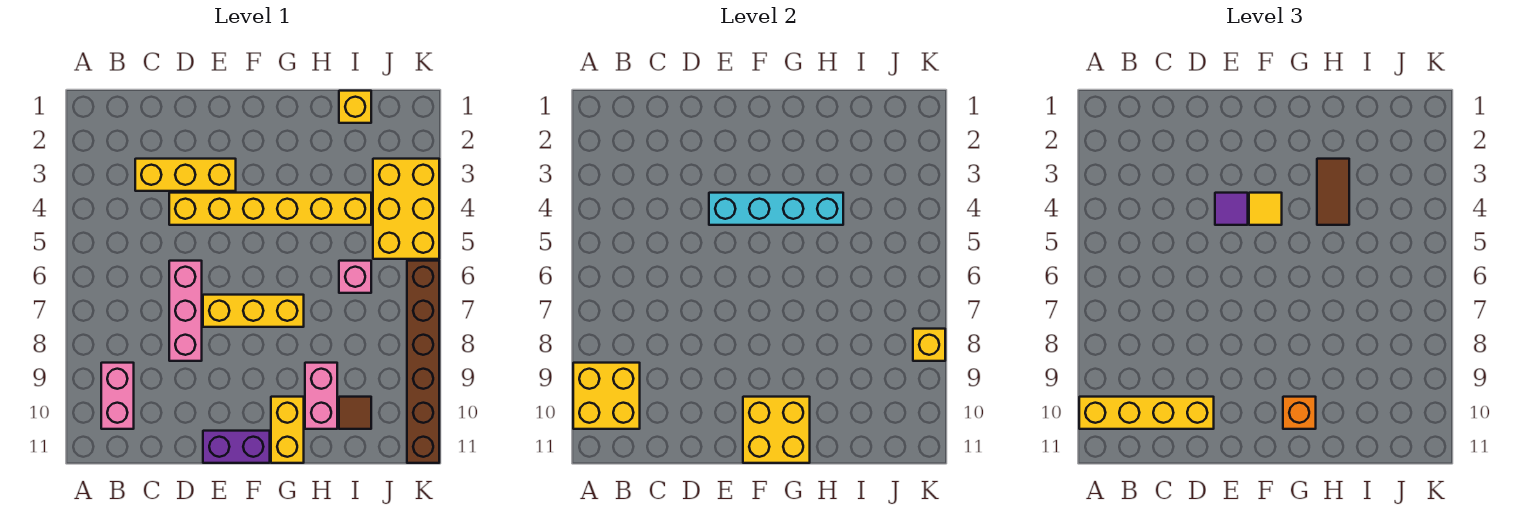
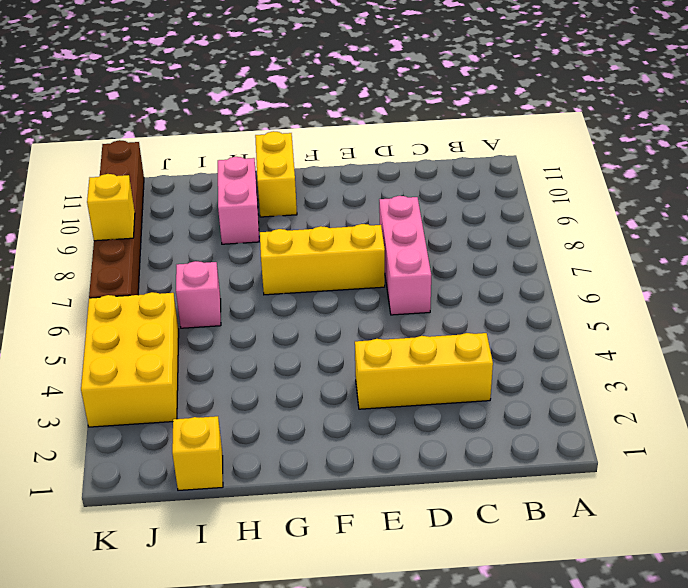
none -> pink brick B9:B10 level 1
none -> yellow brick D4:I4 level 1
none -> purple brick E11:F11 level 1

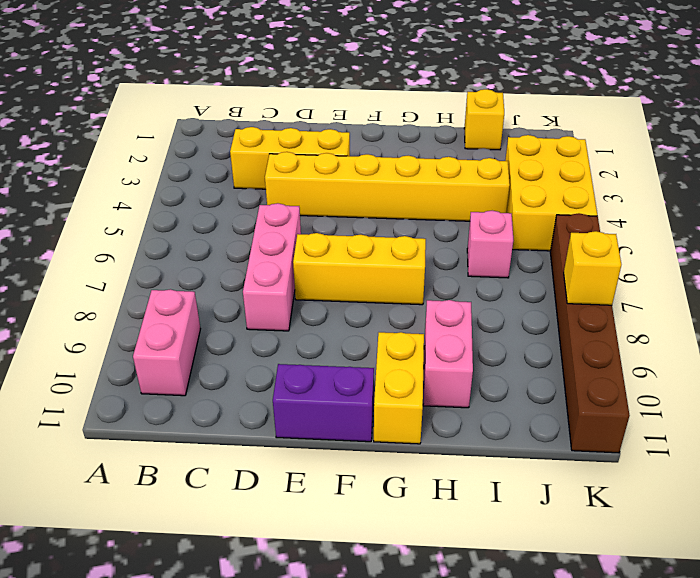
none -> brown tile I10 level 1
none -> yellow brick A9:B10 level 2
none -> cyan brick E4:H4 level 2

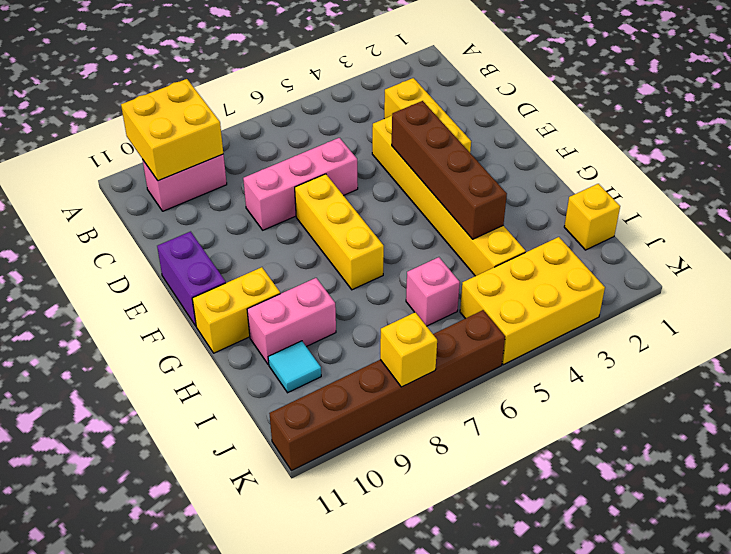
brown brick E4:H4 level 2 -> cyan brick E4:H4 level 2
cyan tile I10 level 1 -> brown tile I10 level 1
none -> yellow brick F10:G11 level 2
none -> yellow brick A10:D10 level 3
none -> purple tile E4 level 3

